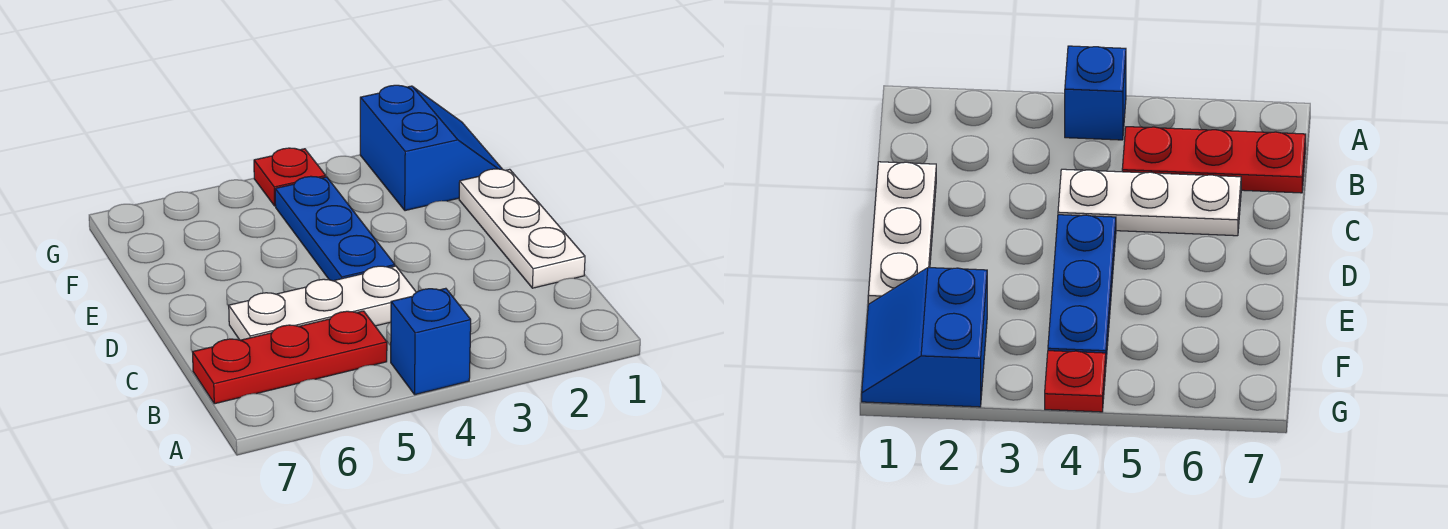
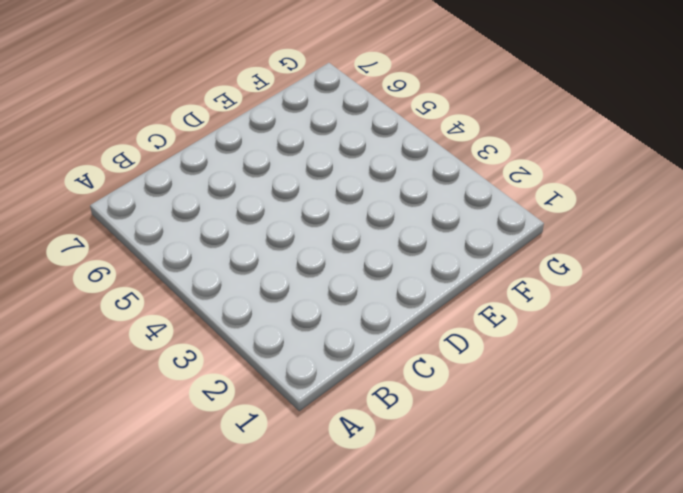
none -> blue brick A4 level 1
none -> red plate B5:B7 level 1

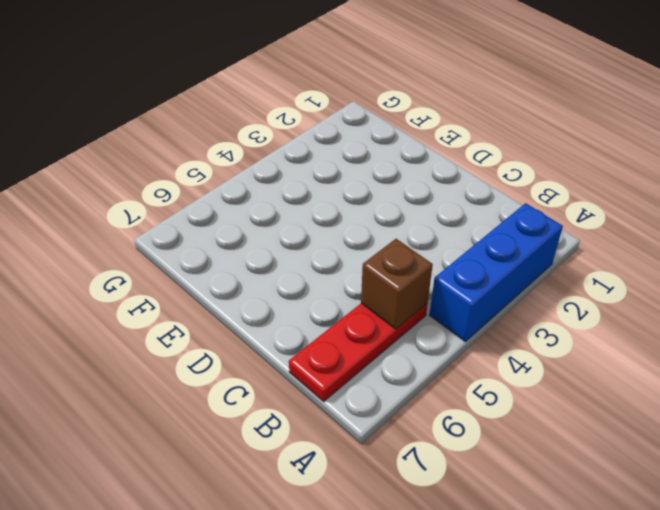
blue brick A2:A4 level 1 -> blue brick A4 level 1
brown brick B5 level 2 -> none
none -> white plate C1:E1 level 1
none -> white plate C4:C6 level 1

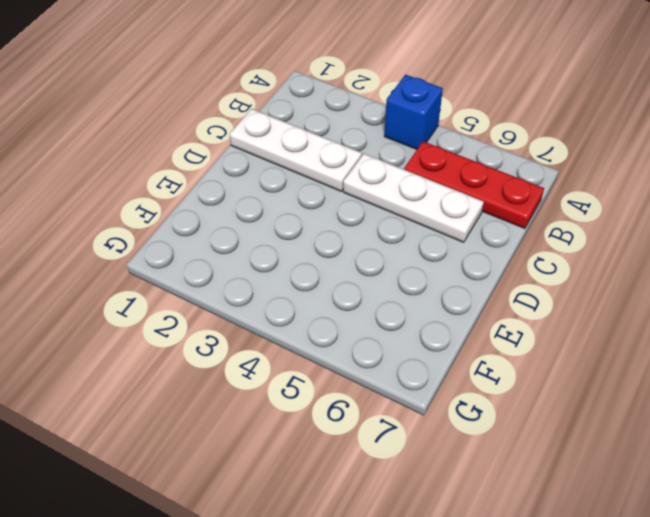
white plate C1:C3 level 1 -> white plate C1:E1 level 1
none -> blue plate D4:F4 level 1
none -> blue slope F1:G2 level 1 top 2

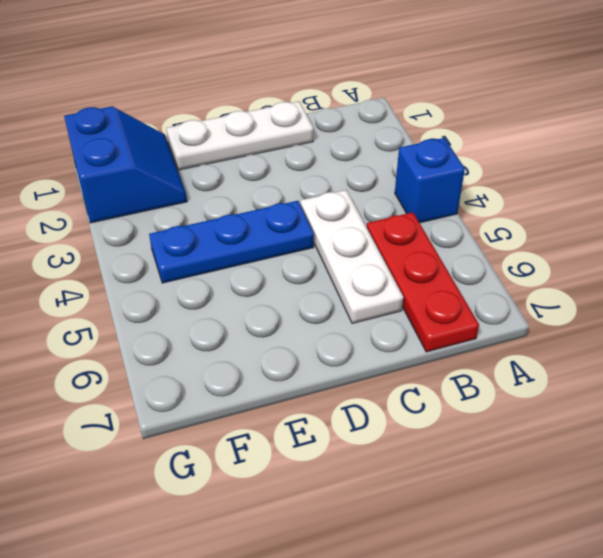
blue slope F1:G2 level 1 top G -> blue slope F1:G2 level 1 top 2
none -> red plate G4 level 1

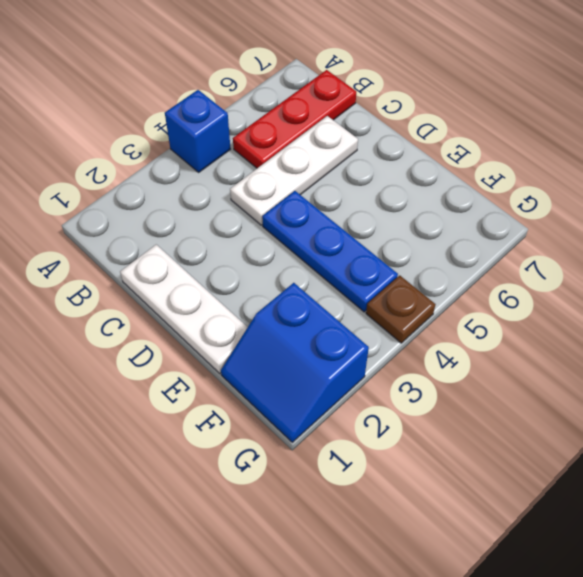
brown plate G4 level 1 -> red plate G4 level 1

